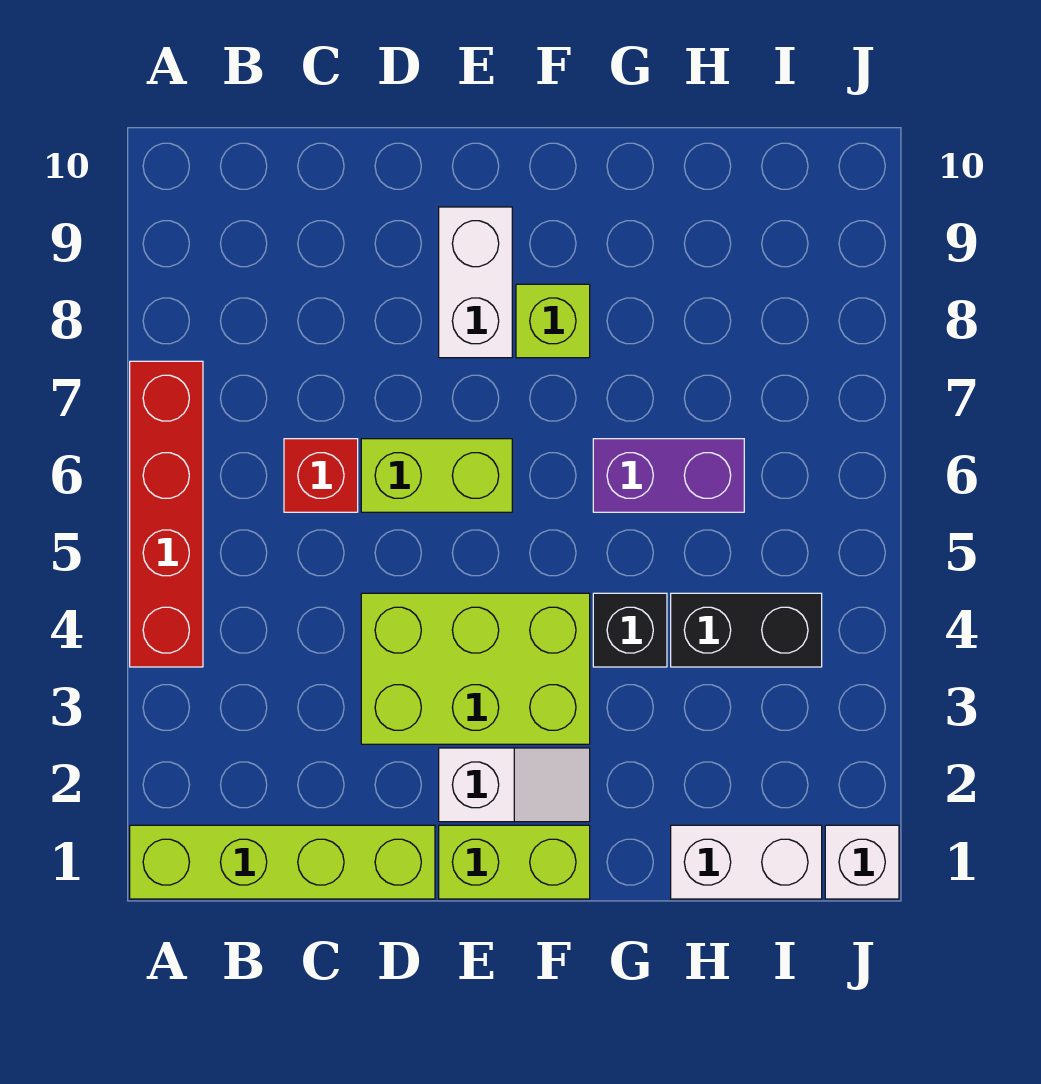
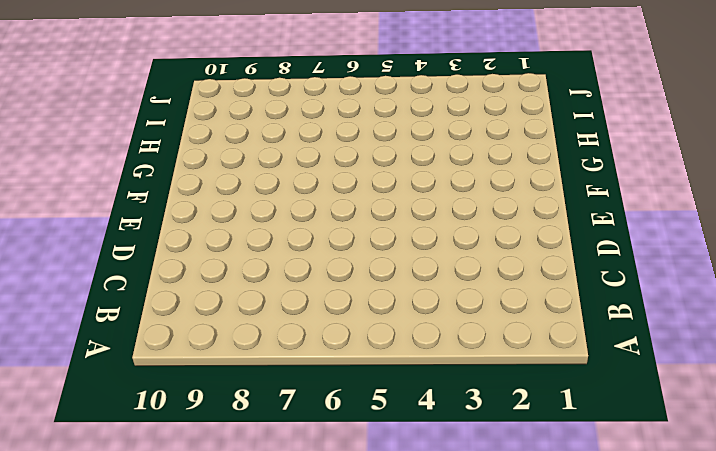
none -> lime brick A1:D1 level 1
none -> red brick A4:A7 level 1
none -> red brick C6 level 1

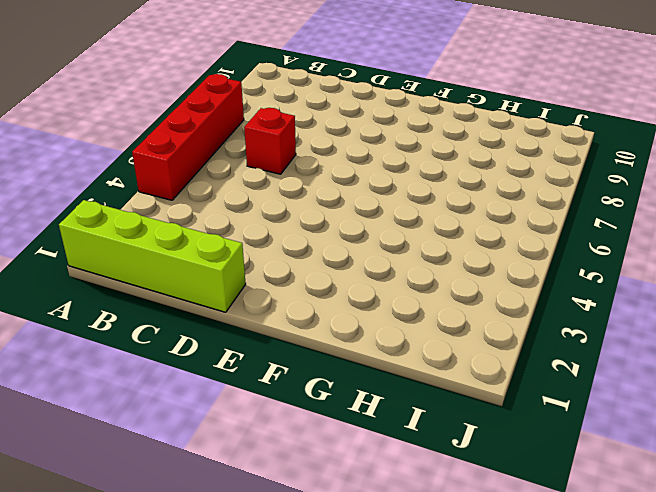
none -> lime brick D3:F4 level 1
none -> lime brick D6:E6 level 1
none -> lime brick E1:F1 level 1

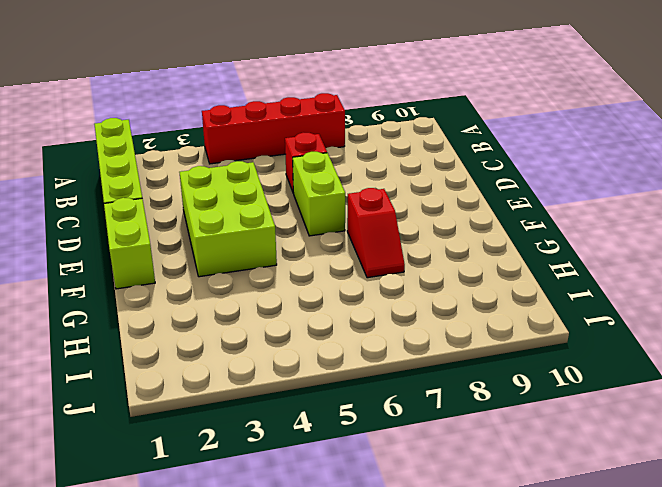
red slope F7:G7 level 1 top F -> none
none -> white slope E2:F2 level 1 top E
none -> white brick E8:E9 level 1
none -> lime brick F8 level 1

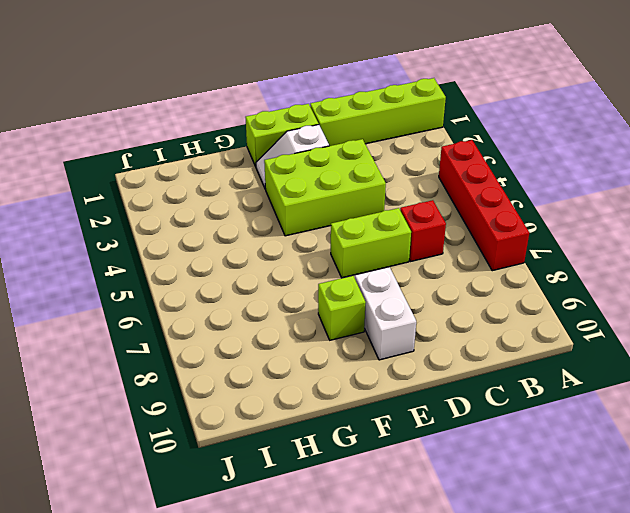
none -> black brick G4 level 1
none -> purple brick G6:H6 level 1
none -> white brick H1:I1 level 1

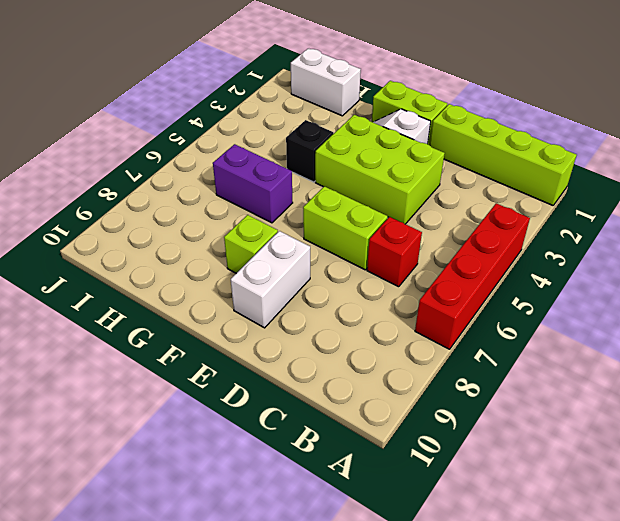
none -> black brick H4:I4 level 1
none -> white brick J1 level 1

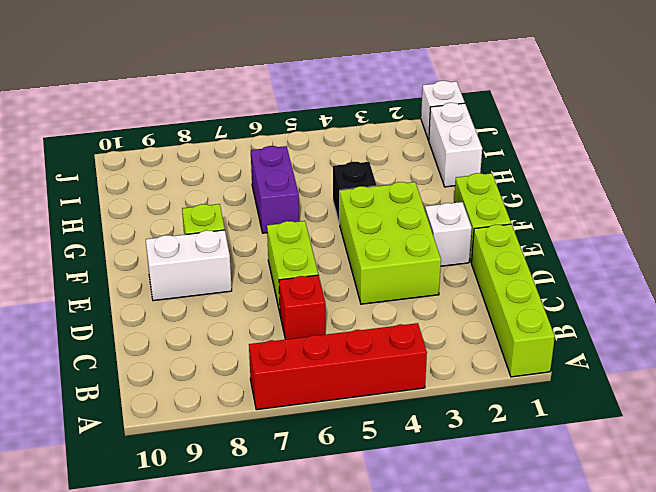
none -> black brick H4:I4 level 1

